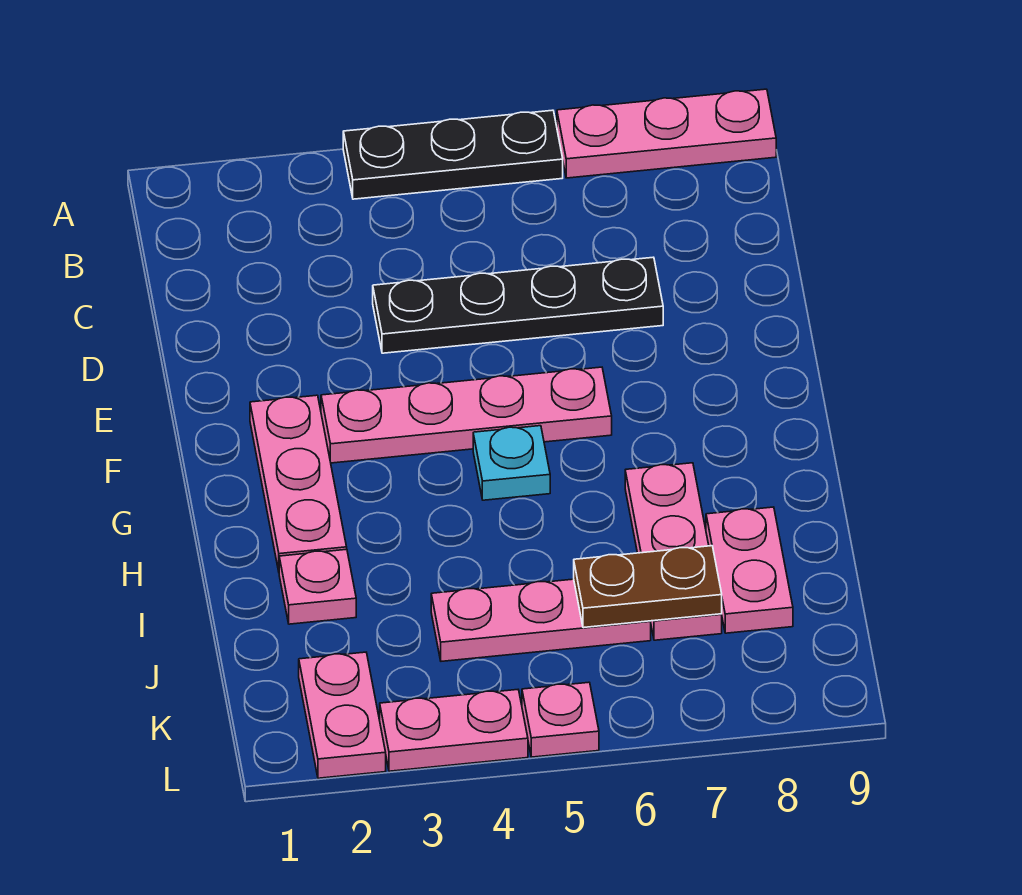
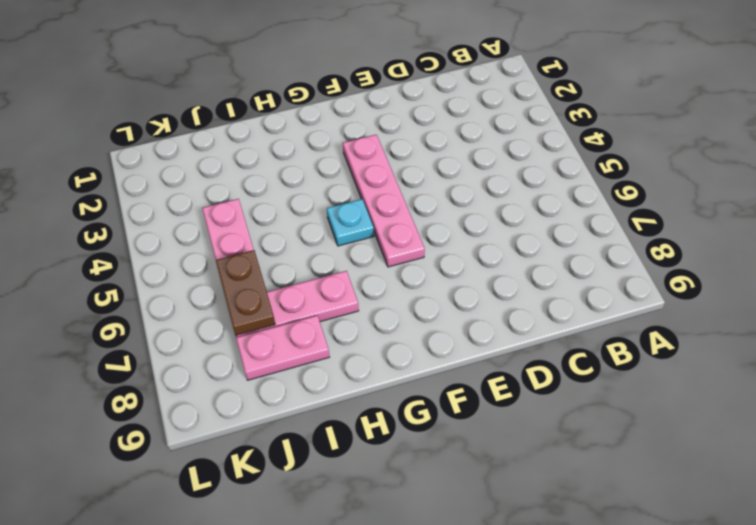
none -> black plate A4:A6 level 1
none -> pink plate A7:A9 level 1
none -> black plate D4:D7 level 1

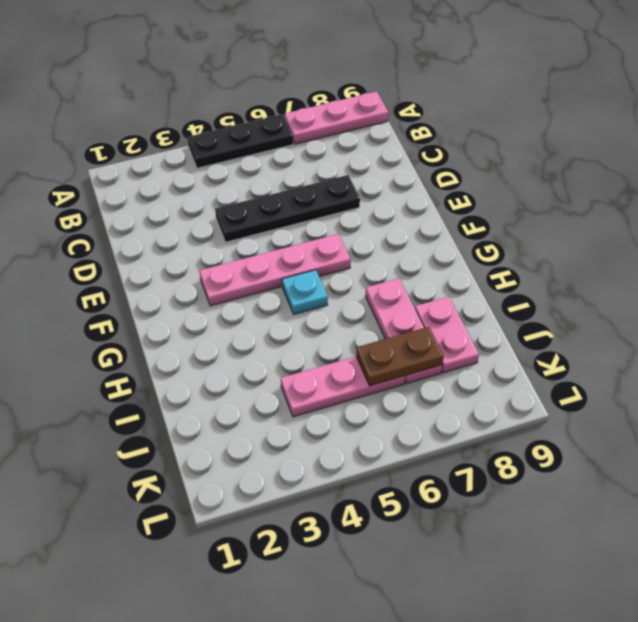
none -> pink plate F2:H2 level 1
none -> pink plate I2 level 1
none -> pink plate K2:L2 level 1

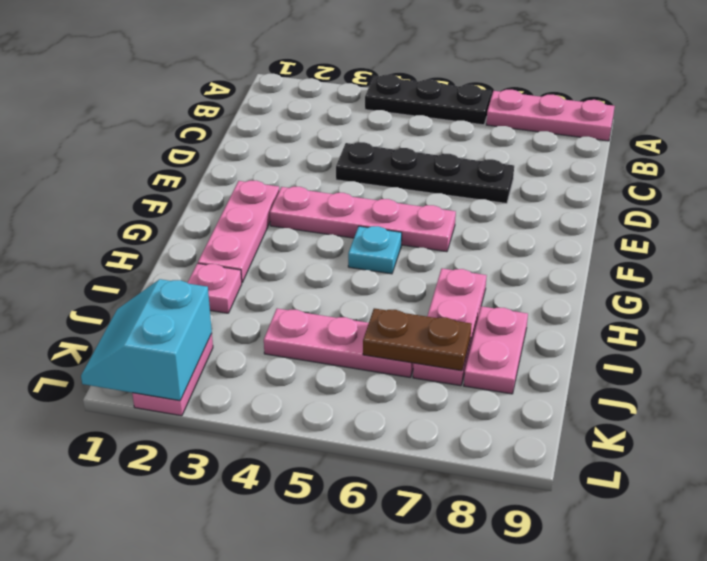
cyan slope K1:L2 level 2 top 2 -> none
none -> pink plate L3:L4 level 1
none -> pink plate L5 level 1

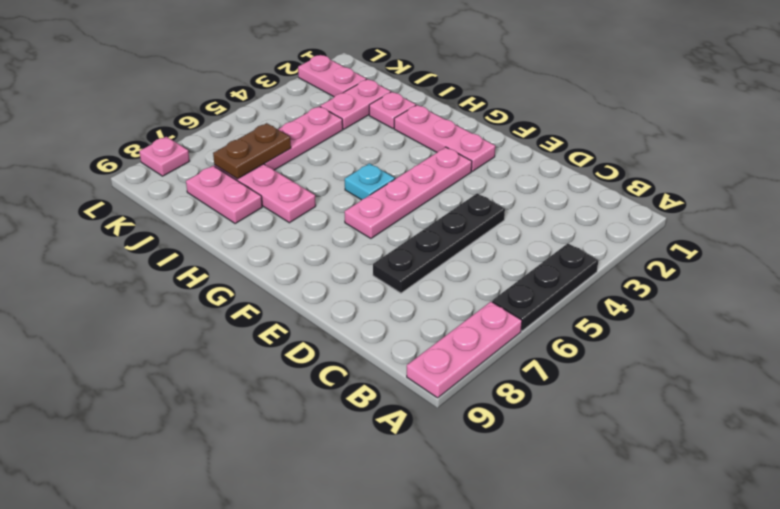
pink plate J2:J3 level 1 -> pink plate L3:L4 level 1
pink plate L8 level 1 -> pink plate L5 level 1

